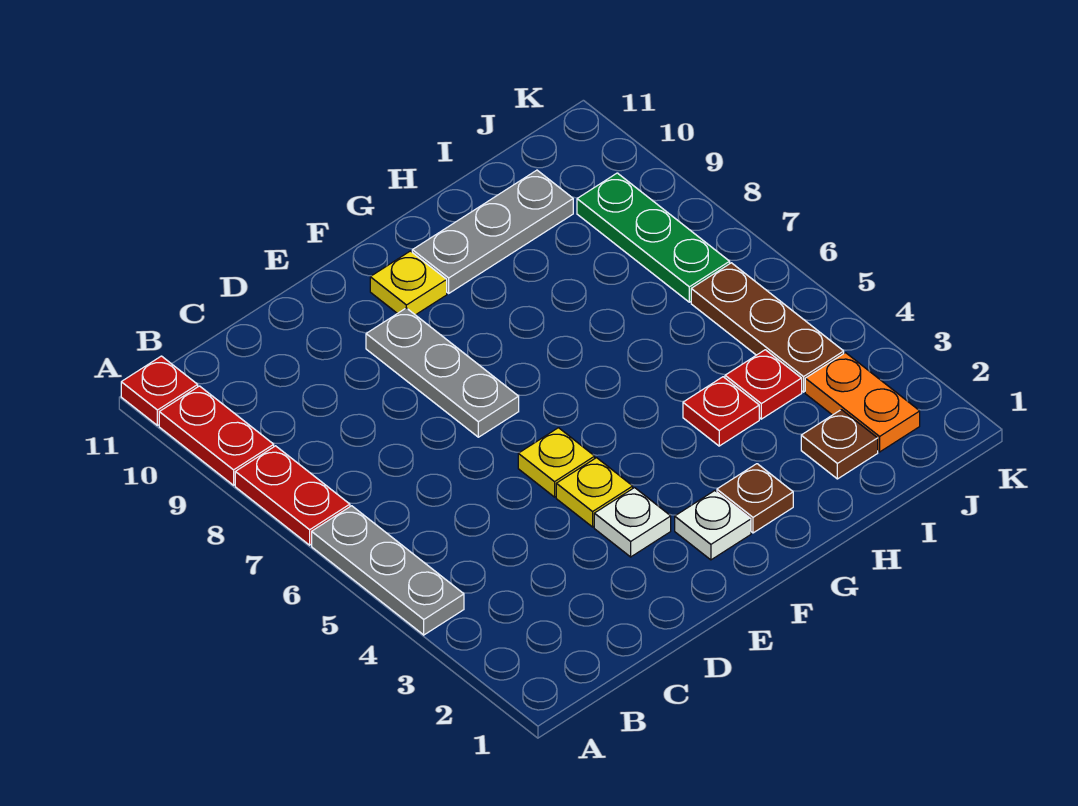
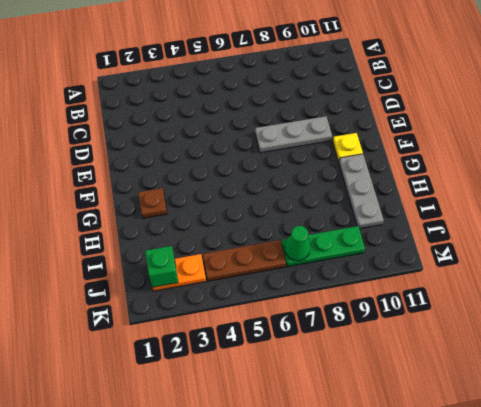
green brick J2 level 2 -> none
green cone J7 level 2 -> none
none -> grey plate A4:A6 level 1
none -> red plate A7:A8 level 1
none -> red plate A9:A10 level 1

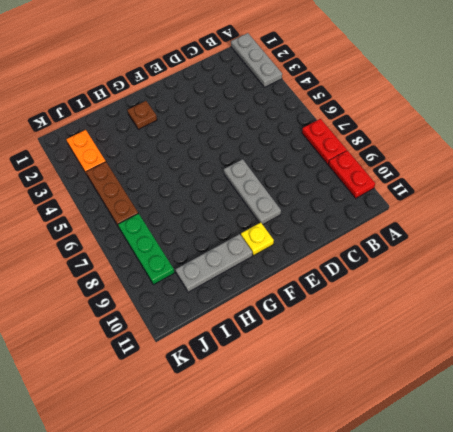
grey plate A1:A3 level 1 -> grey plate A4:A6 level 1
none -> red plate A11 level 1
none -> white plate E3 level 1
none -> yellow plate E4 level 1

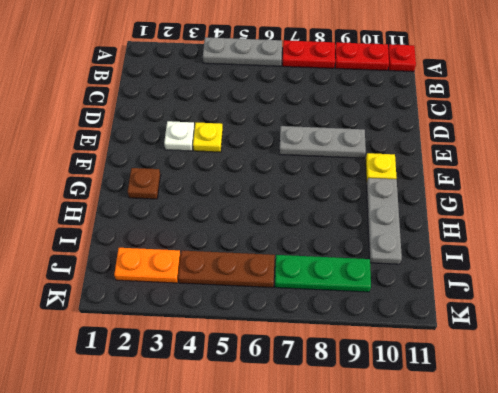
none -> yellow plate E5 level 1
none -> white plate F2 level 1
none -> red plate H4 level 1

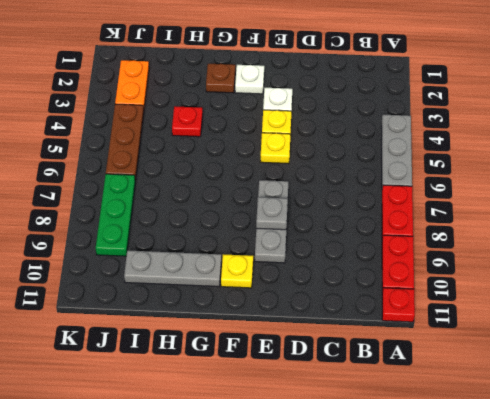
grey plate E8 level 2 -> none
none -> brown plate I2 level 1
none -> red plate I4 level 1

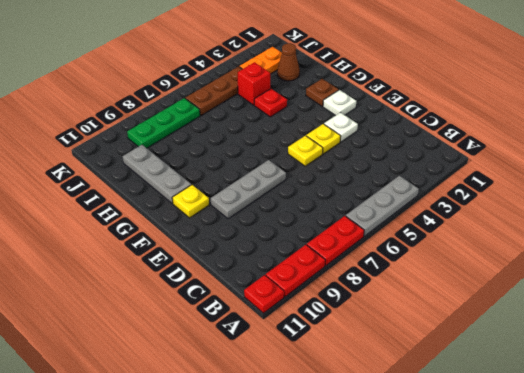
brown cone I2 level 1 -> brown plate I2 level 1
red brick I4 level 1 -> red plate I4 level 1

